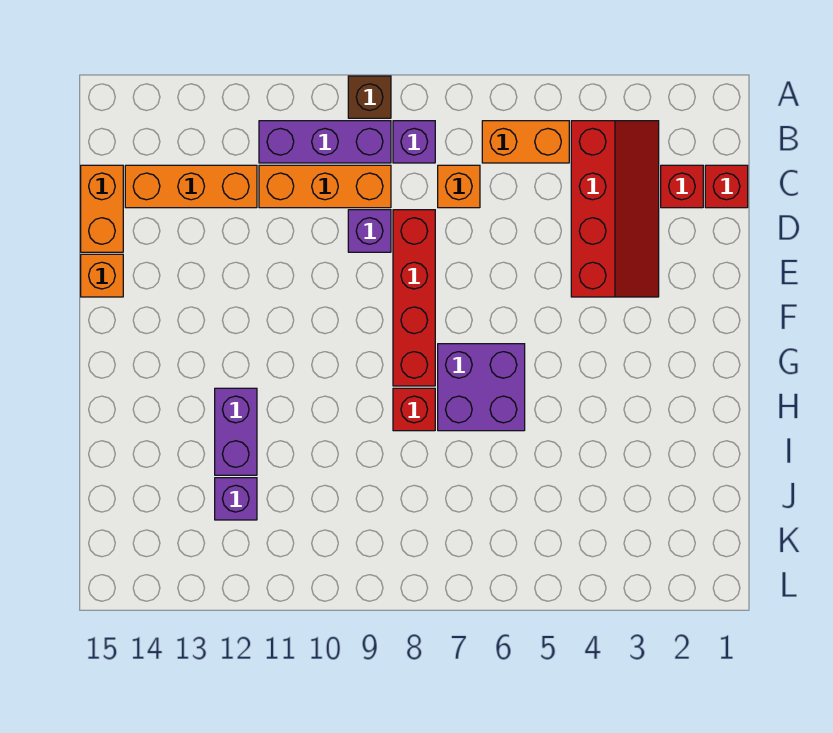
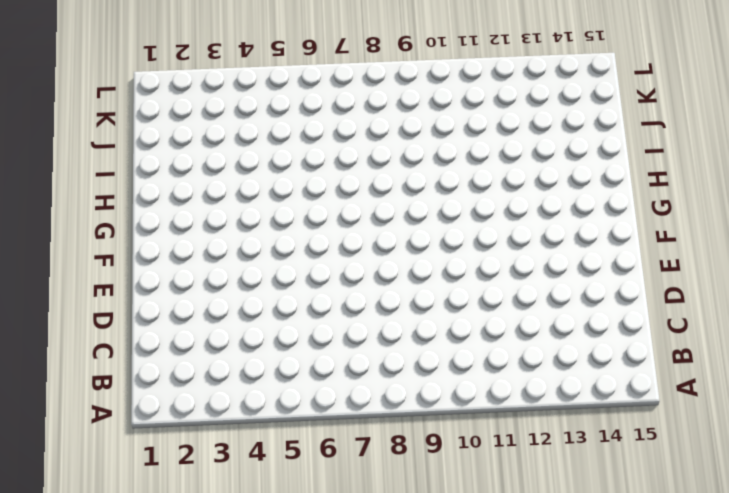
none -> brown brick A9 level 1
none -> red slope B3:E4 level 1 top 4
none -> orange brick B5:B6 level 1

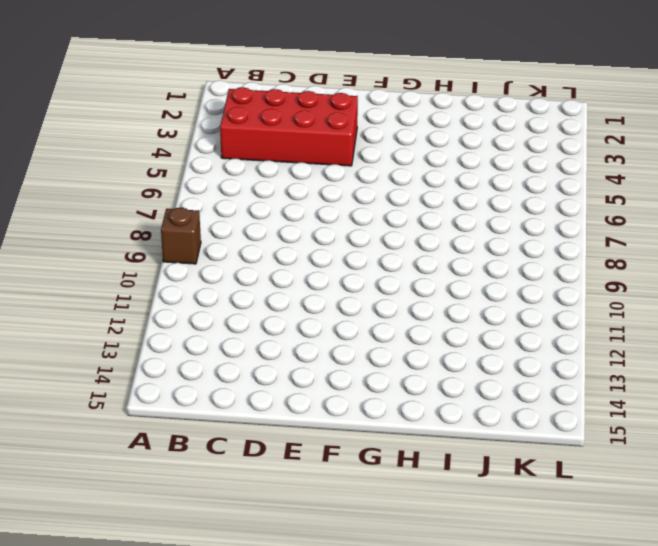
red brick B3:E4 level 1 -> red slope B3:E4 level 1 top 4
none -> orange brick B5:B6 level 1
none -> purple brick B8 level 1
none -> purple brick B9:B11 level 1

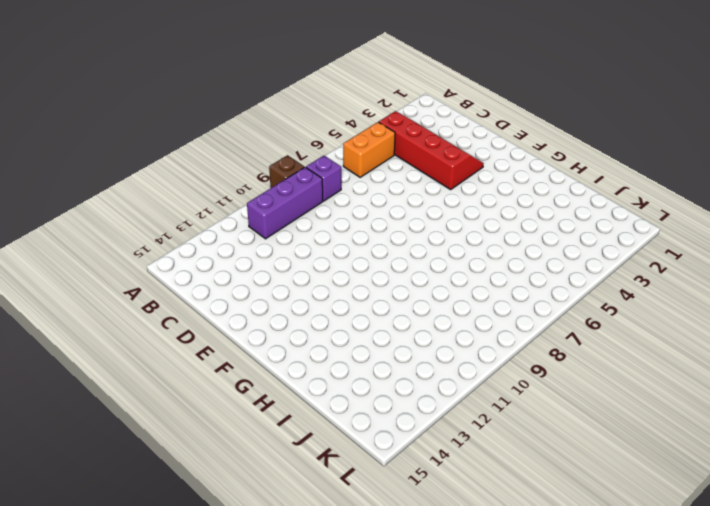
none -> red brick C1 level 1
none -> red brick C2 level 1
none -> orange brick C7 level 1

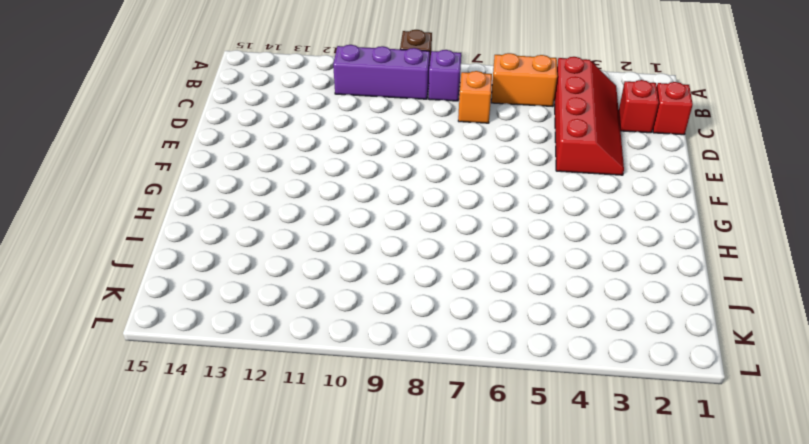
none -> orange brick C9:C11 level 1
none -> orange brick C12:C14 level 1
none -> orange brick C15:D15 level 1

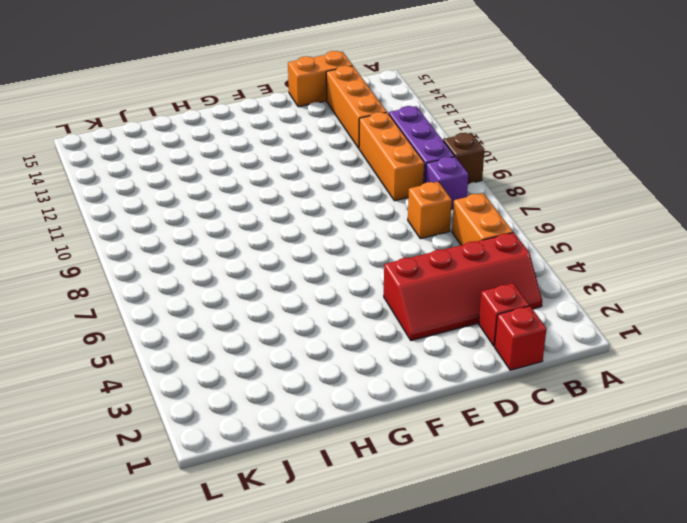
none -> red brick D8:G8 level 1
none -> purple brick D9 level 1
none -> orange brick E15 level 1

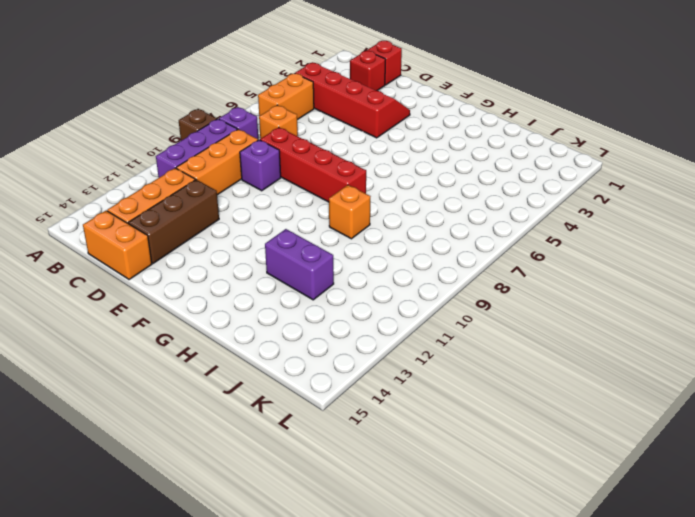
brown brick D12:D14 level 1 -> none
orange brick H9 level 1 -> orange brick E15 level 1
none -> purple brick G6:H7 level 1
none -> red brick H8 level 1
none -> purple brick J12 level 1

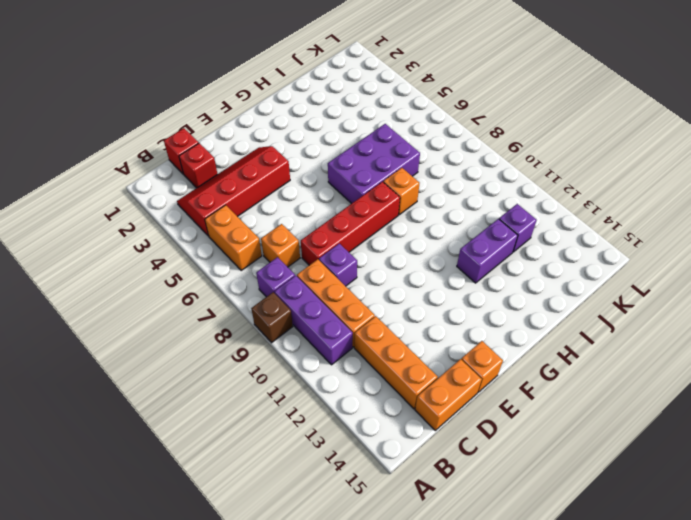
purple brick G6:I7 level 1 -> purple brick G6:H7 level 1
orange brick H8 level 1 -> red brick H8 level 1

